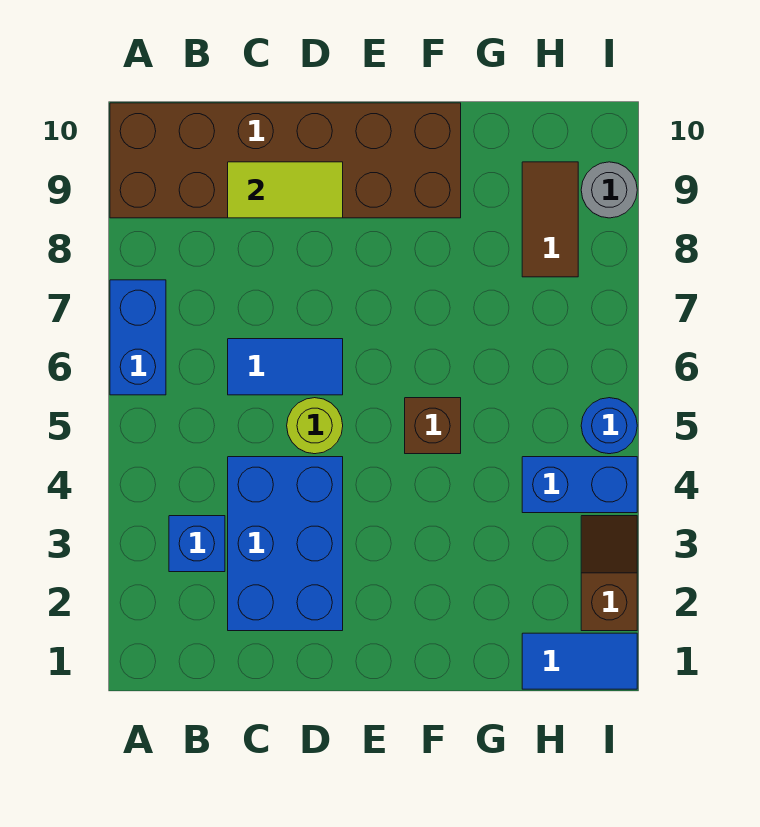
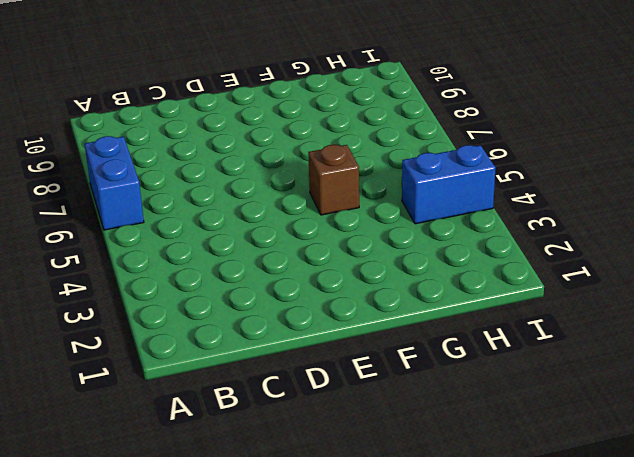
none -> brown brick A9:F10 level 1
none -> blue brick B3 level 1
none -> blue brick C2:D4 level 1

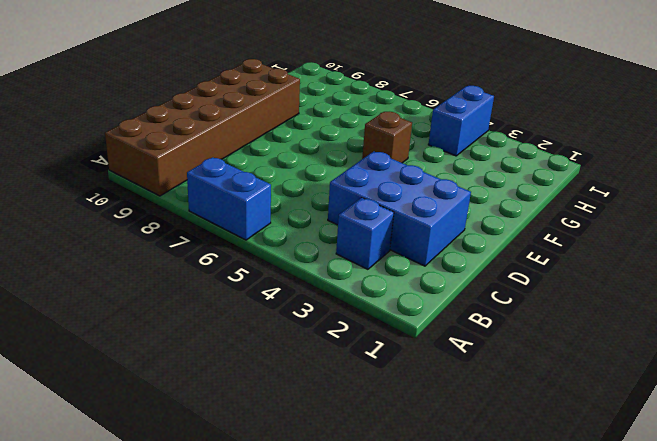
none -> blue tile C6:D6 level 1
none -> lime round brick D5 level 1
none -> blue tile H1:I1 level 1

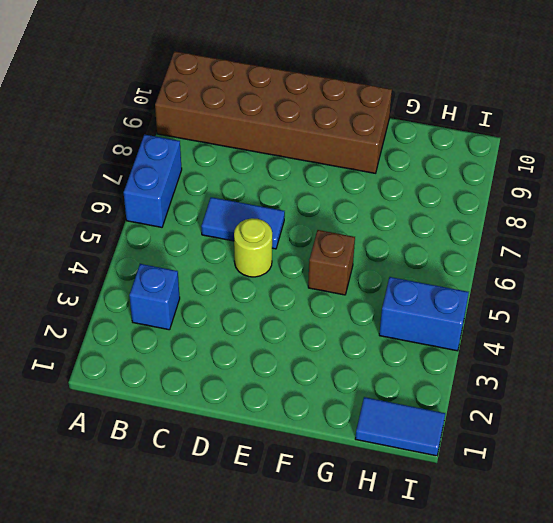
none -> blue brick C2:D4 level 1
none -> brown tile H8:H9 level 1
none -> brown slope I2:I3 level 1 top 2

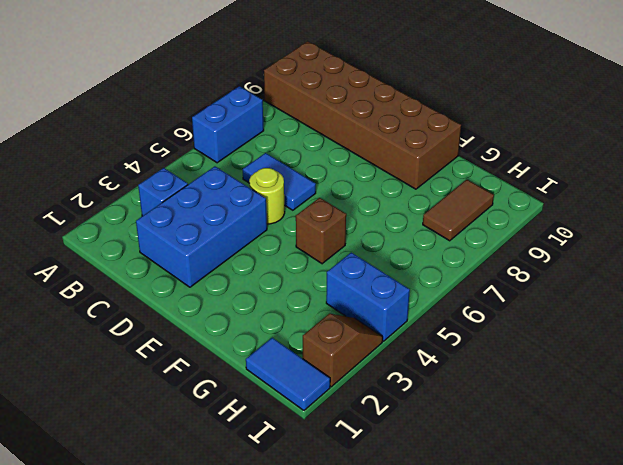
none -> blue round brick I5 level 1
none -> grey round brick I9 level 1
none -> lime tile C9:D9 level 2

